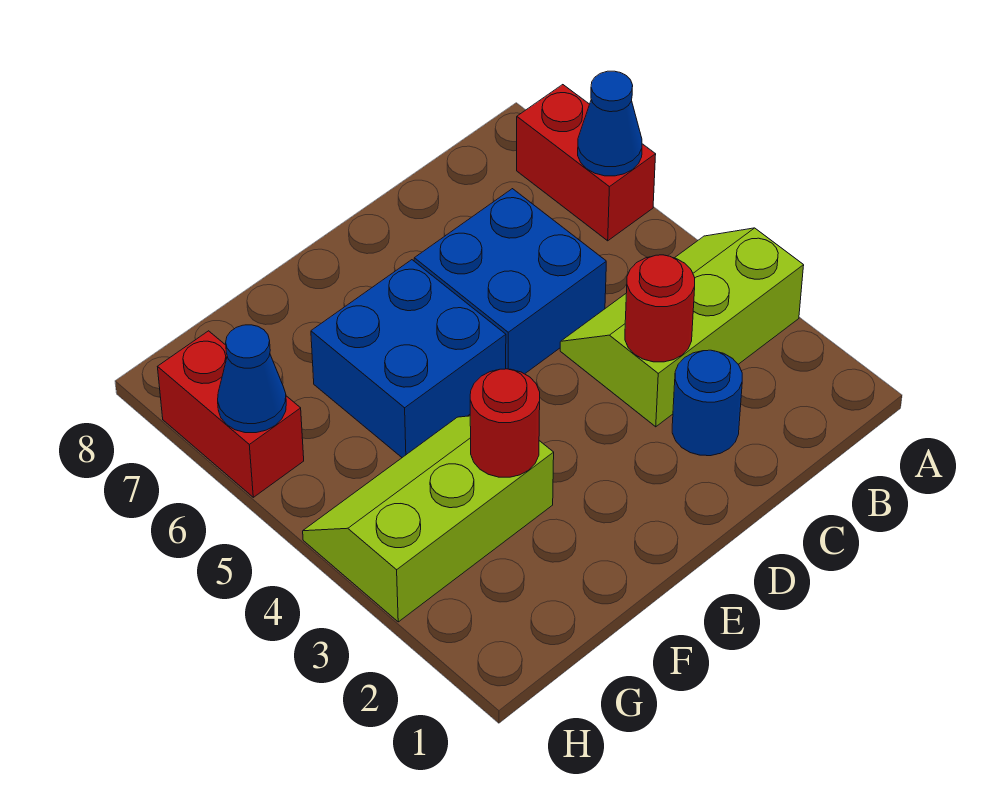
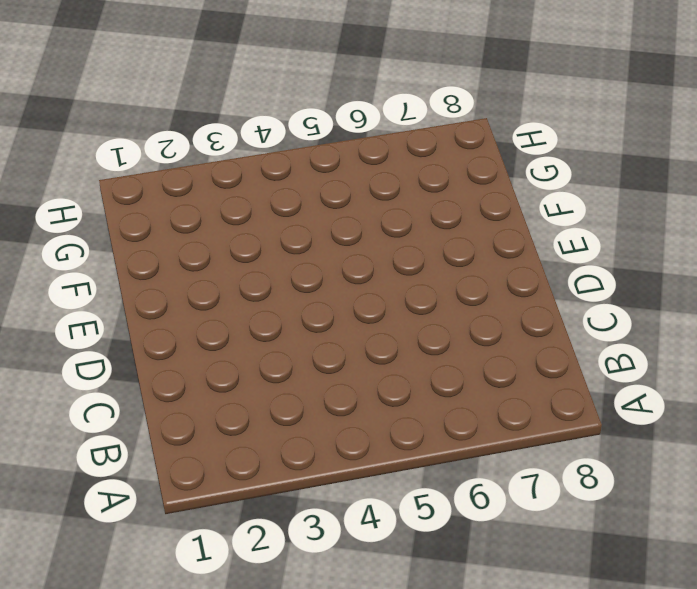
none -> lime slope A3:C4 level 1 top 3
none -> red brick A6:A7 level 1

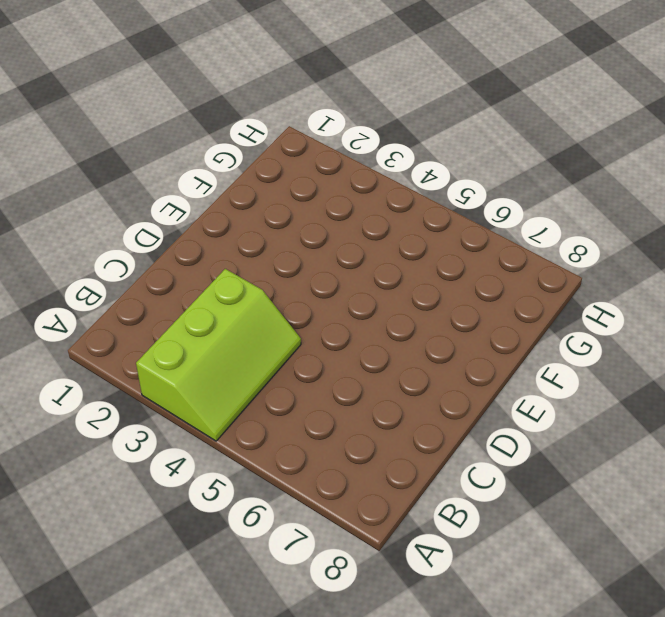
none -> red brick A6:A7 level 1
none -> blue round brick C2 level 1

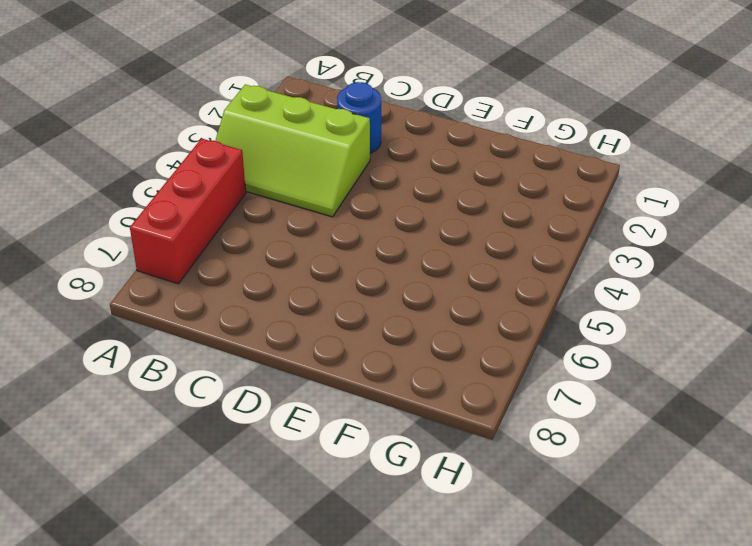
red brick A5:A7 level 1 -> red brick A6:A7 level 1
none -> blue brick C5:D6 level 1
none -> blue brick E5:F6 level 1

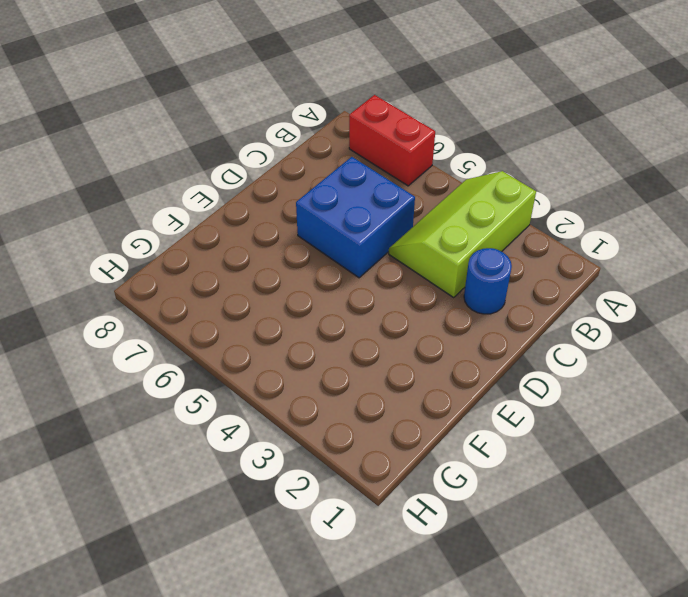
none -> blue brick E5:F6 level 1
none -> lime slope F3:H4 level 1 top 3

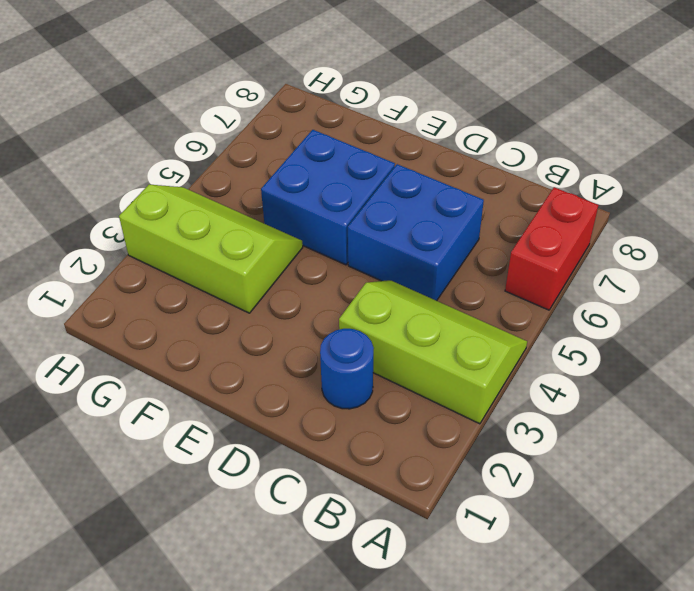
none -> red brick H6:H7 level 1
none -> blue cone A6 level 2

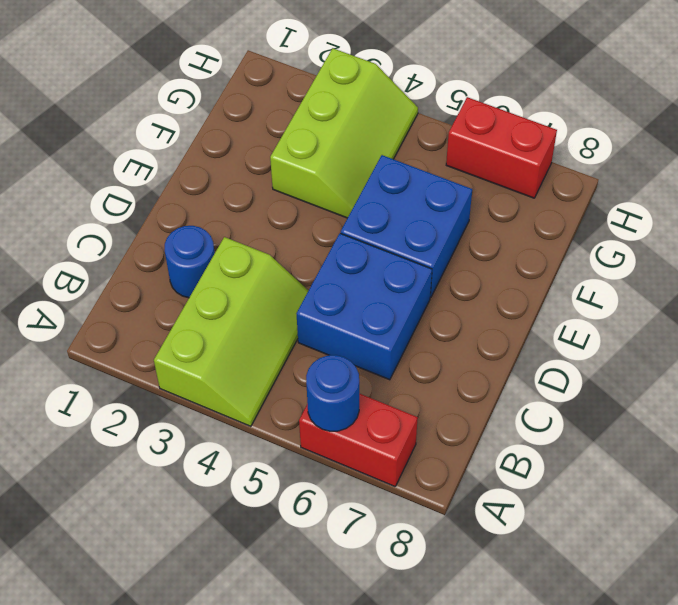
blue round brick A6 level 2 -> blue cone A6 level 2
none -> red round brick C3 level 2
none -> red round brick F3 level 2

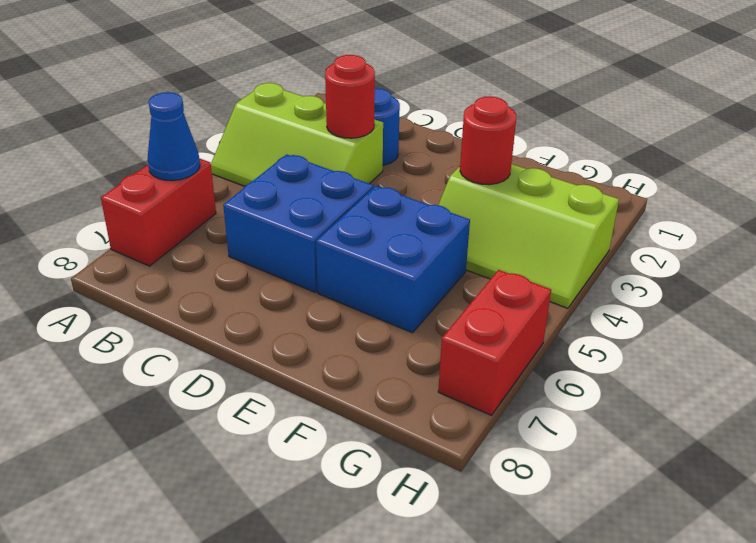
none -> blue cone H6 level 2

